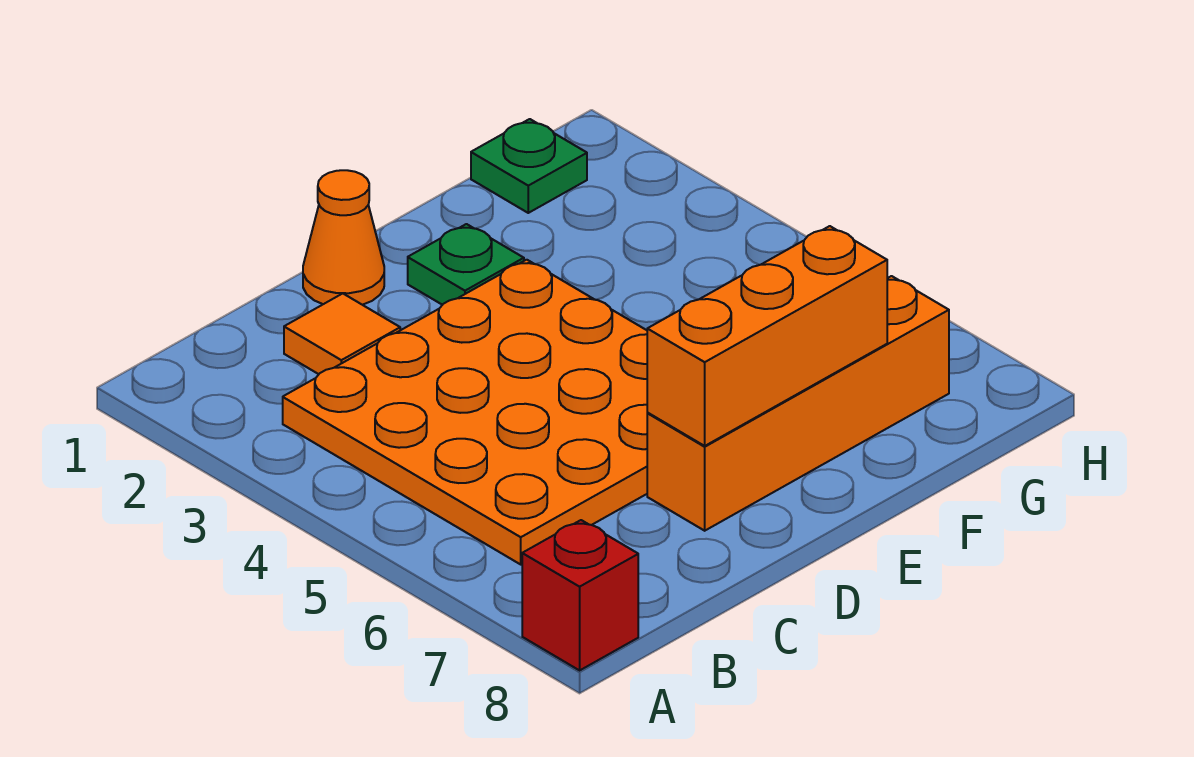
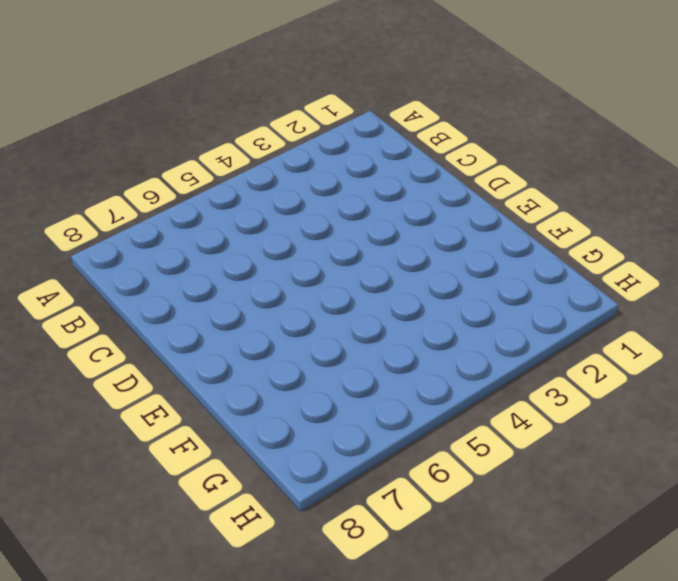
none -> red brick A8 level 1
none -> orange plate B3:E6 level 1

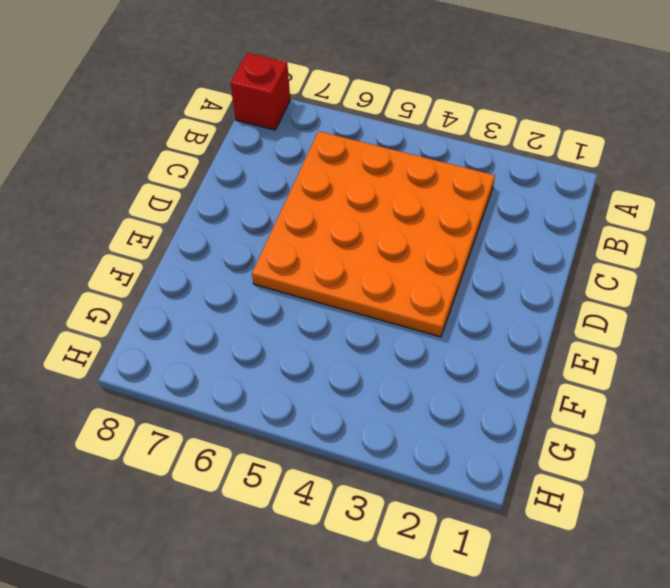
none -> orange tile C2 level 1
none -> orange cone D1 level 1

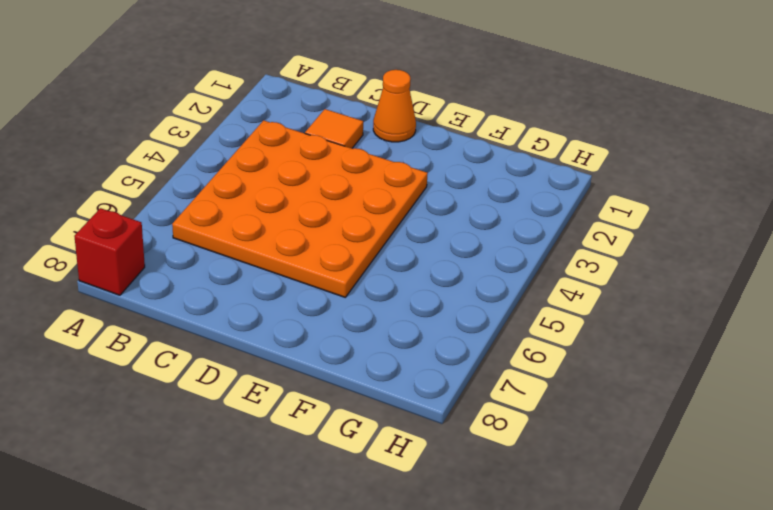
none -> orange brick D7:G7 level 1
none -> green plate E2 level 1

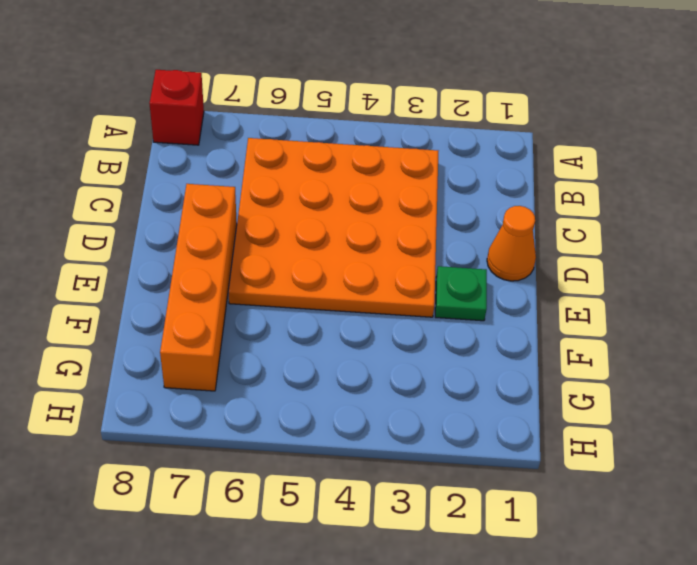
none -> orange tile C2 level 1
none -> green plate G1 level 1

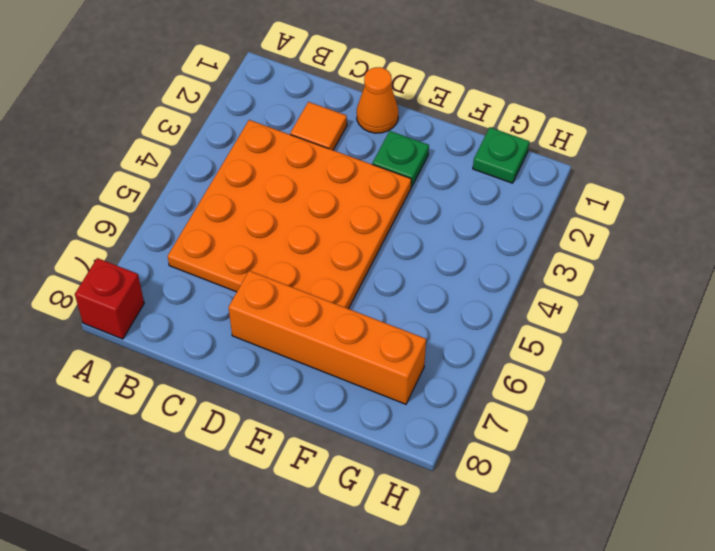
none -> orange brick D7:F7 level 2

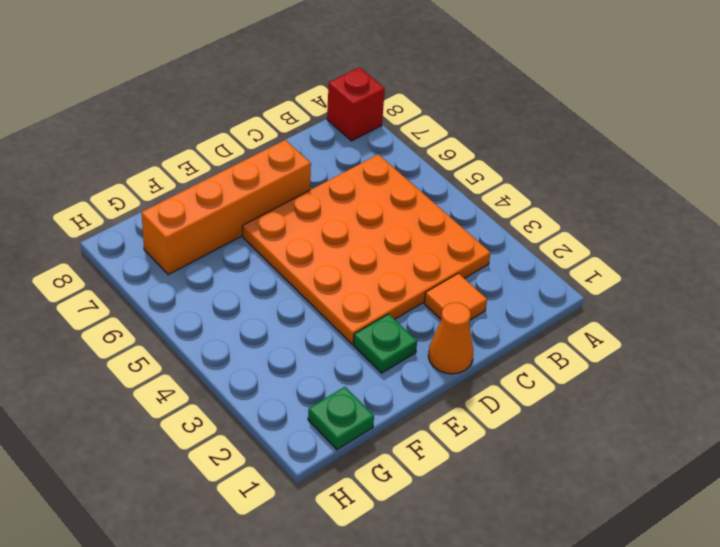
none -> orange brick D7:F7 level 2

